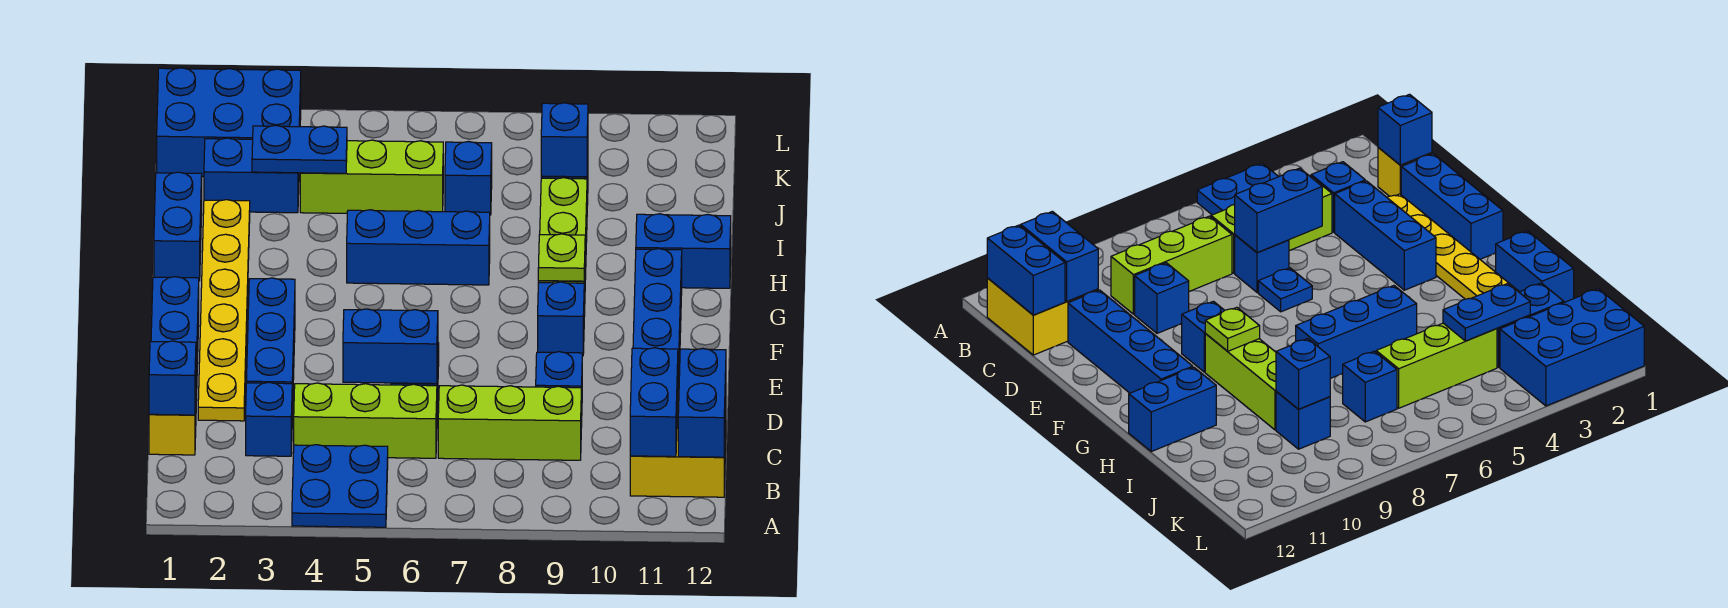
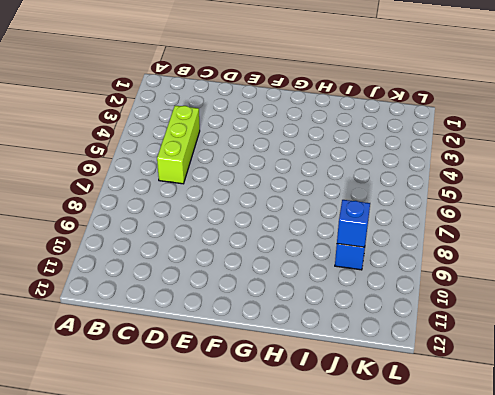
none -> blue plate A4:B5 level 1
none -> yellow brick B11:C12 level 1
none -> yellow brick C1 level 1
none -> blue brick C3 level 1

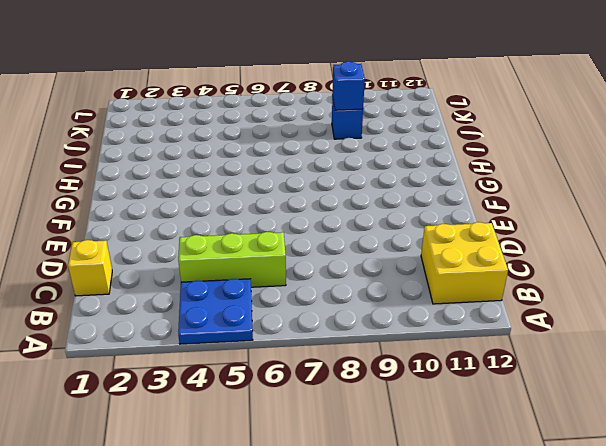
none -> blue brick C3 level 1
none -> lime brick C7:C9 level 1
none -> blue brick D1:F1 level 1
none -> yellow plate D2:I2 level 1

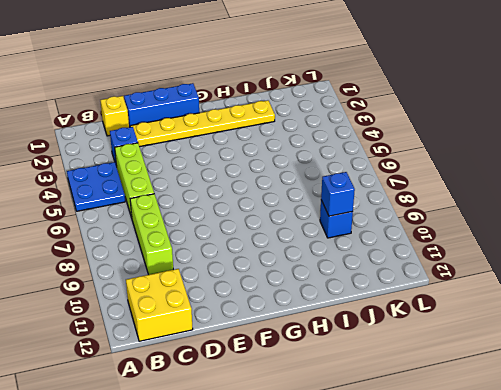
none -> blue brick D3:F3 level 1
none -> blue brick D6 level 1
none -> blue brick D9 level 1
none -> blue brick D11:G11 level 1

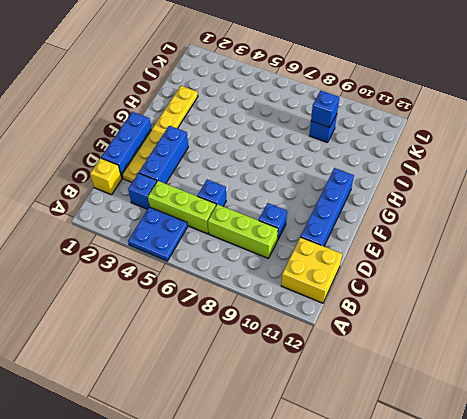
none -> blue plate E6 level 1
none -> blue brick F9 level 1
none -> lime brick G9:I9 level 1
none -> blue brick H1:I1 level 1

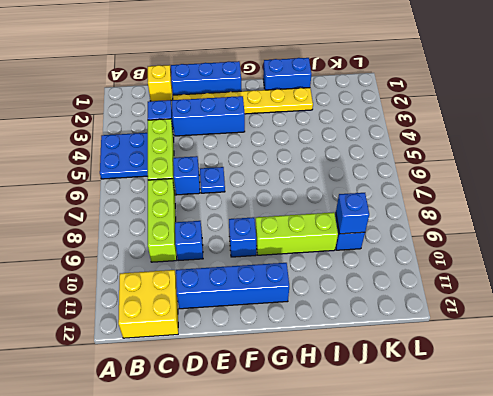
none -> blue brick H5:H7 level 1
none -> blue brick H11:H12 level 1
none -> blue brick J2:J3 level 1
none -> lime brick J4:J6 level 1

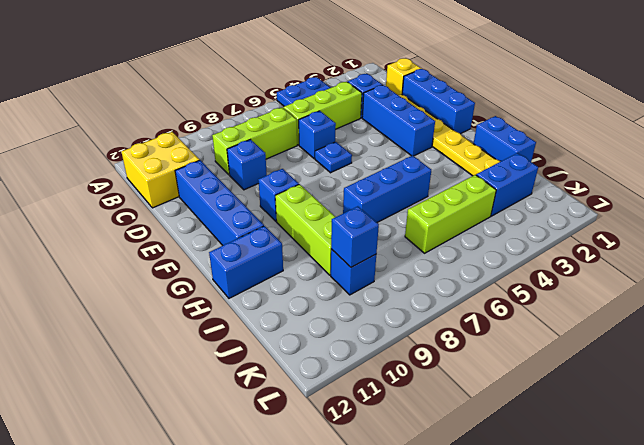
none -> blue brick J7 level 1
none -> blue brick K1:L3 level 1
none -> blue brick B11:C11 level 2
none -> blue brick B12:C12 level 2

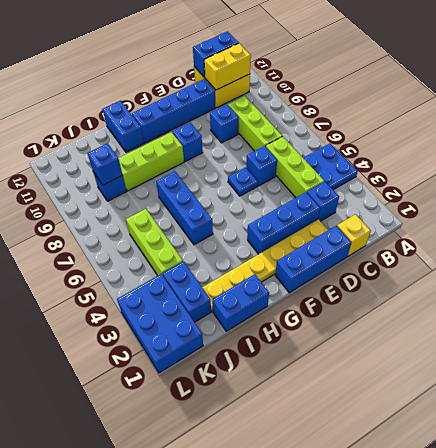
yellow brick B11:C11 level 2 -> blue brick B11:C11 level 2
none -> blue brick J7 level 1
none -> blue brick C1 level 2
none -> blue brick D5:D6 level 2
none -> lime plate G9 level 2

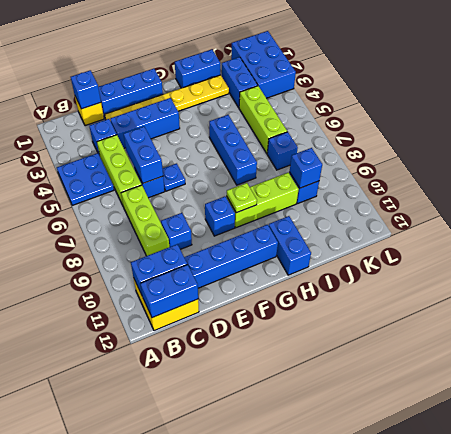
none -> blue plate J3:J4 level 2

